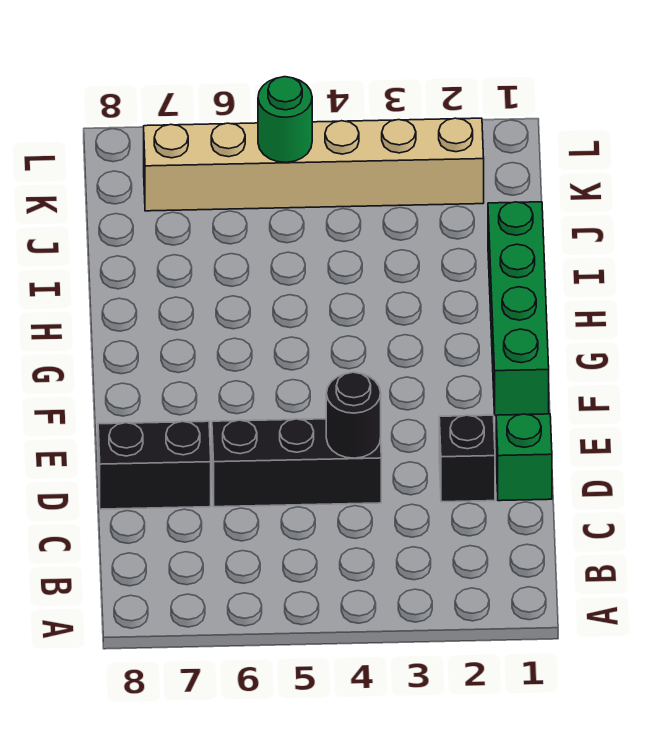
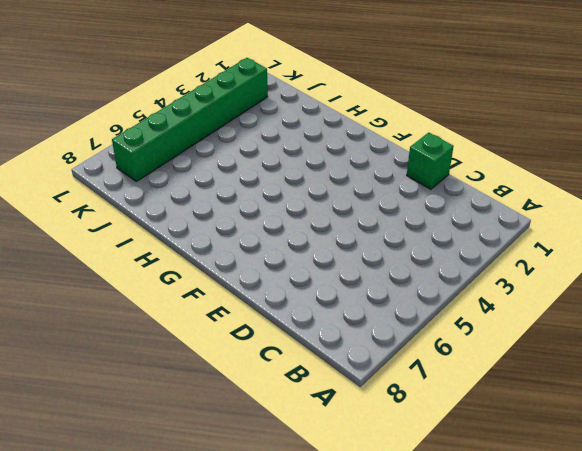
green brick K2:K7 level 1 -> tan brick K2:K7 level 1
none -> black brick D2 level 1
none -> black brick D4:D6 level 1

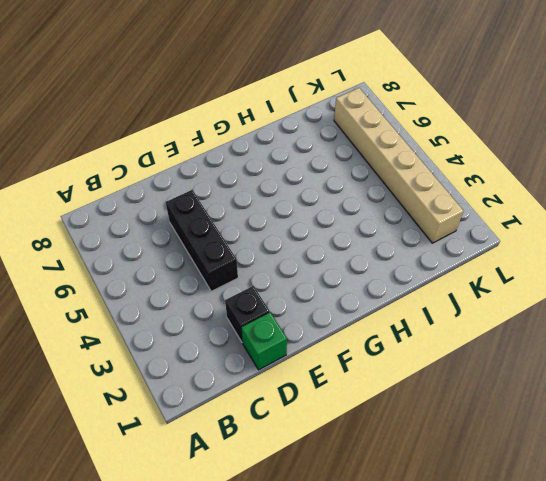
none -> black brick D7:D8 level 1
none -> green brick F1:I1 level 1

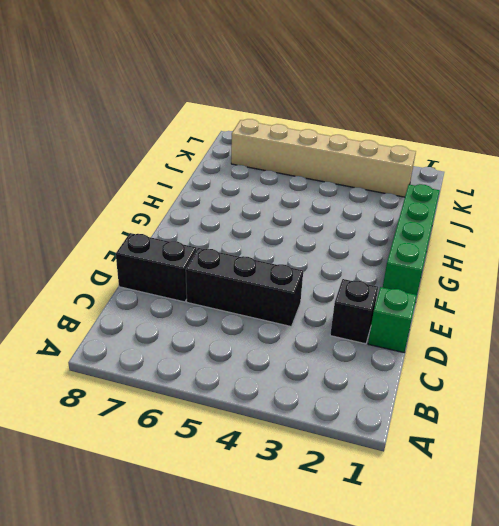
none -> black round brick D4 level 2
none -> green round brick K5 level 2

